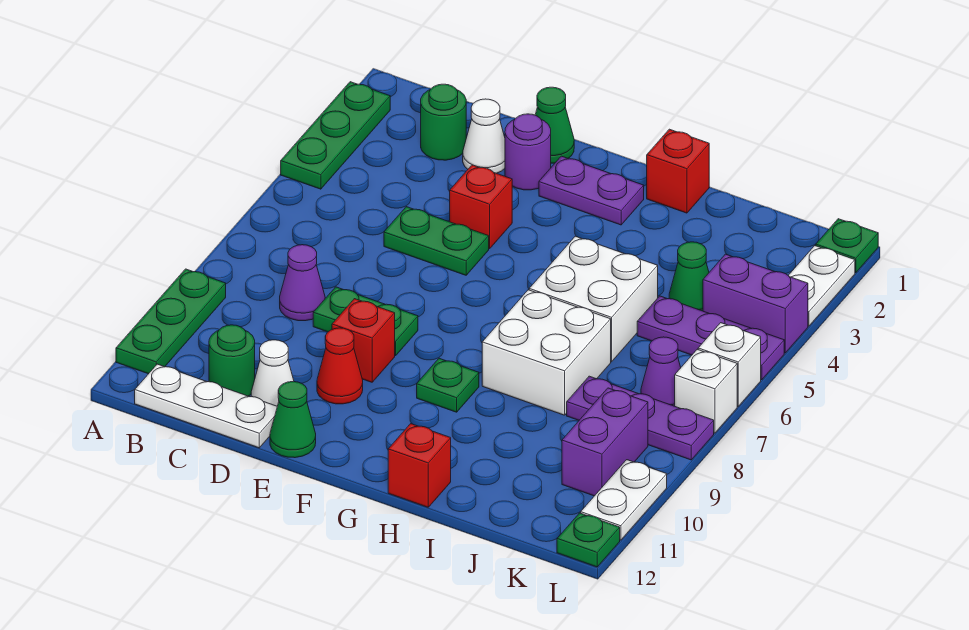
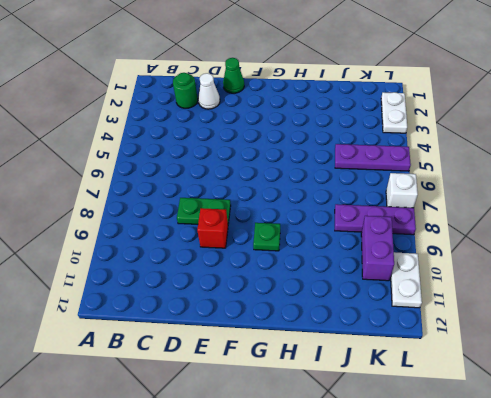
none -> green plate A2:A4 level 1
none -> green plate A9:A11 level 1
none -> white plate B12:D12 level 1
none -> purple cone C8 level 1

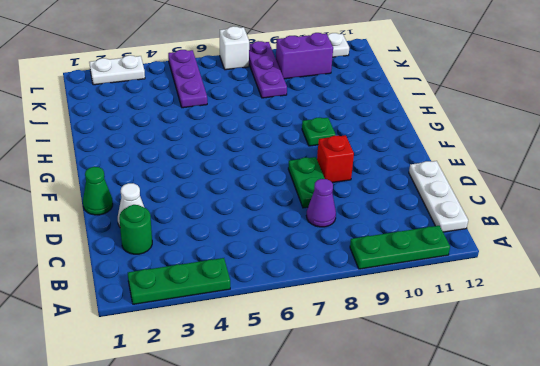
none -> green round brick C11 level 1
none -> green plate D5:E5 level 1
none -> white cone D11 level 1
none -> purple round brick E2 level 1

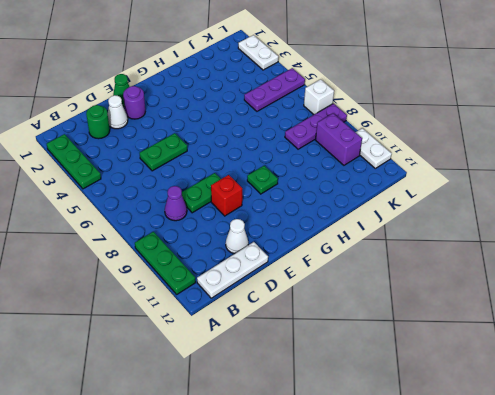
none -> green round brick C11 level 1
none -> red brick E4 level 1
none -> red cone E10 level 1
none -> green cone E12 level 1

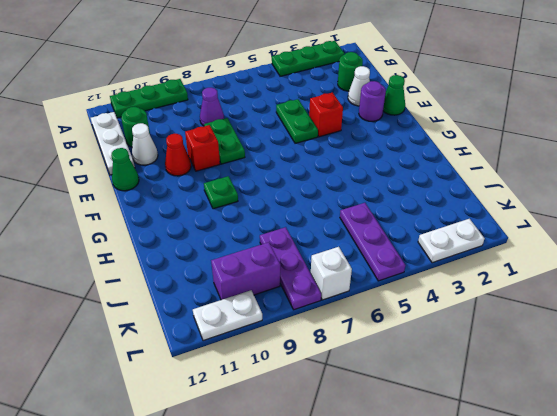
none -> purple plate F2:G2 level 1
none -> red brick H1 level 1
none -> white brick H5:I6 level 1
none -> white brick H7:I8 level 1

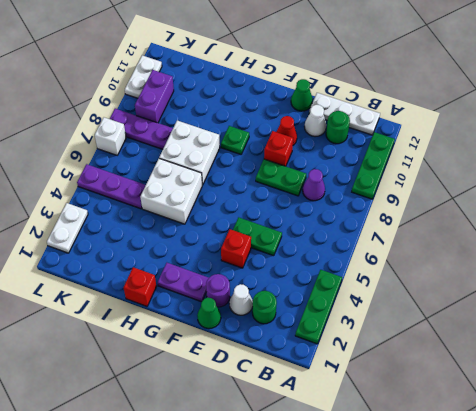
none -> red brick H12 level 1
none -> green cone J4 level 1
none -> purple brick K4:L4 level 1
none -> purple cone K7 level 1

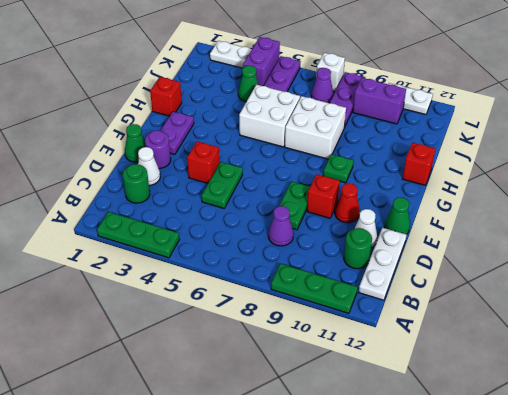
none -> green plate L1 level 1
none -> white brick L6 level 1
none -> green plate L12 level 1

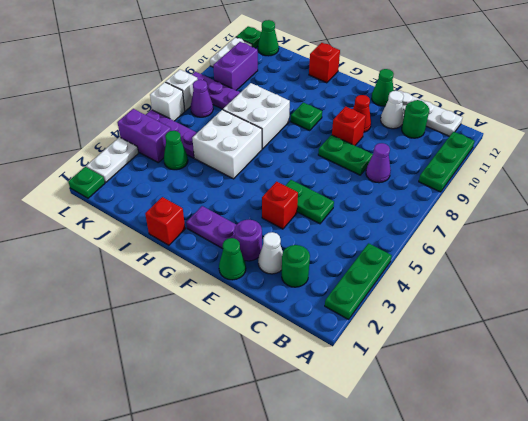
green cone K12 level 1 -> none

